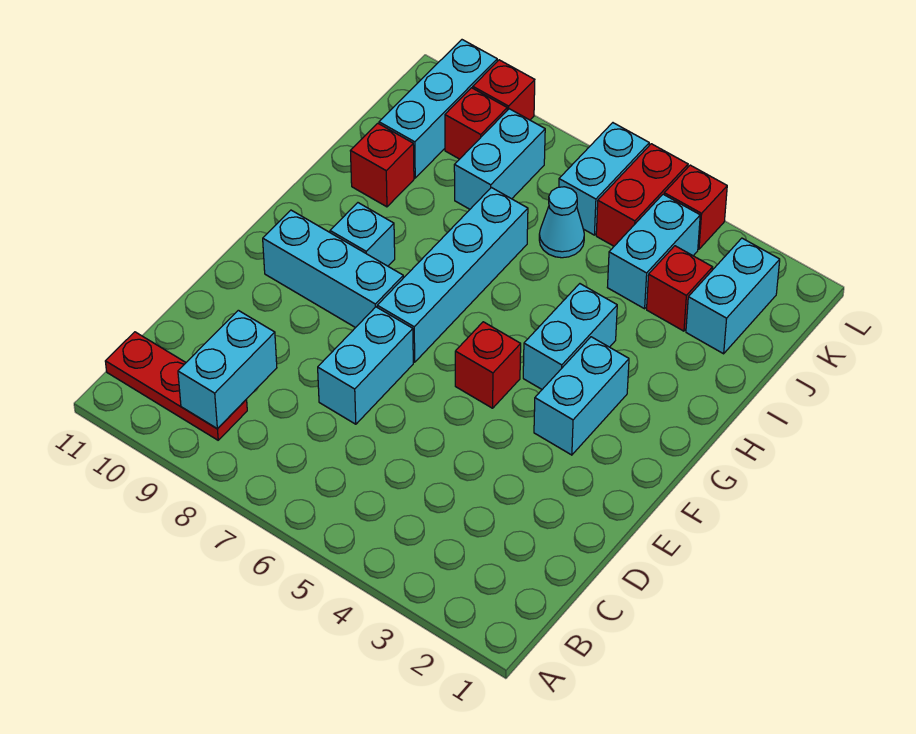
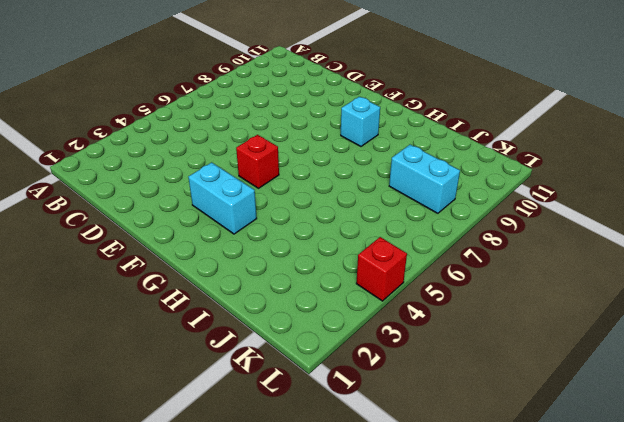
none -> red plate B9:B11 level 1
none -> cyan brick D7:E7 level 1
none -> cyan brick F7:I7 level 1

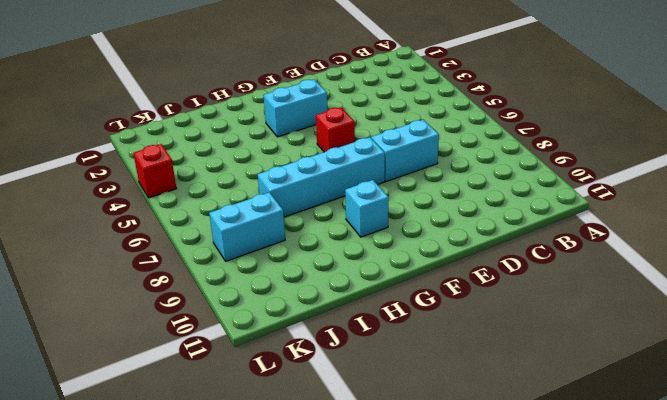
none -> red plate B9:B11 level 1
none -> cyan brick F8:F10 level 1
none -> cyan brick G4:H4 level 1

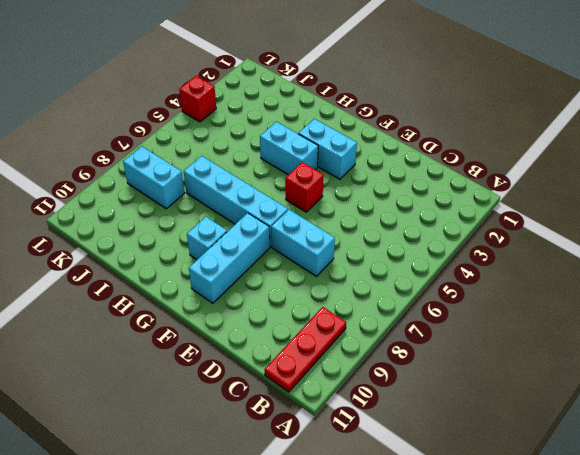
none -> red brick I10 level 1
none -> cyan brick J2:K2 level 1
none -> red brick J3 level 1

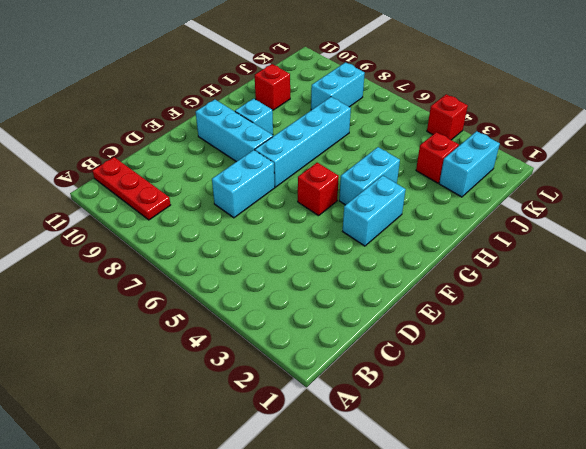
none -> cyan brick J4:K4 level 1
none -> cyan cone J6 level 1
none -> cyan brick J10:L10 level 1

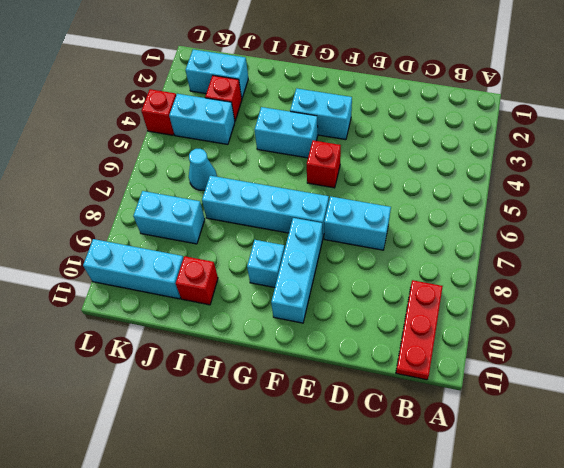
none -> red brick K5:L5 level 1
none -> cyan brick K6:L6 level 1
none -> red brick K9 level 1

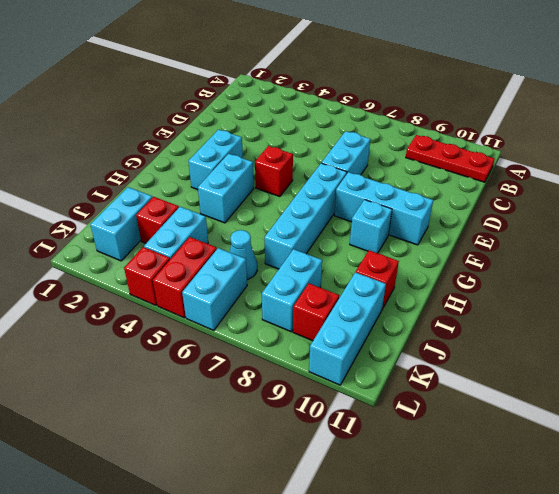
none -> red brick L9 level 1
none -> cyan brick B9:C9 level 2

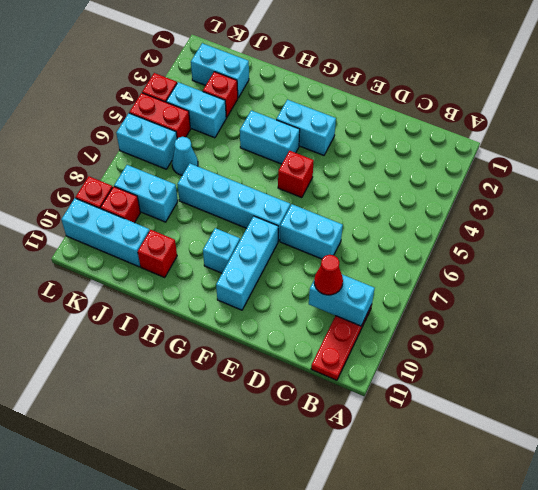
red cone C9 level 3 -> none

